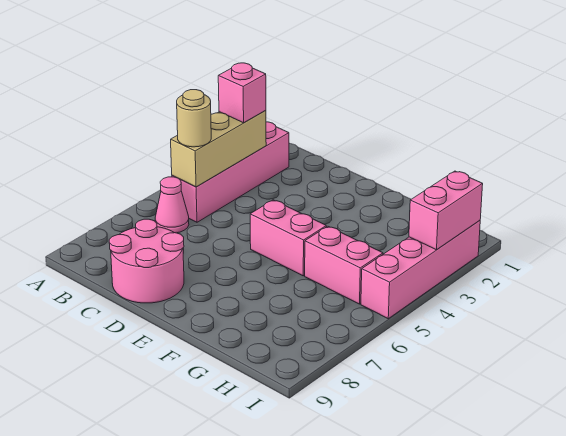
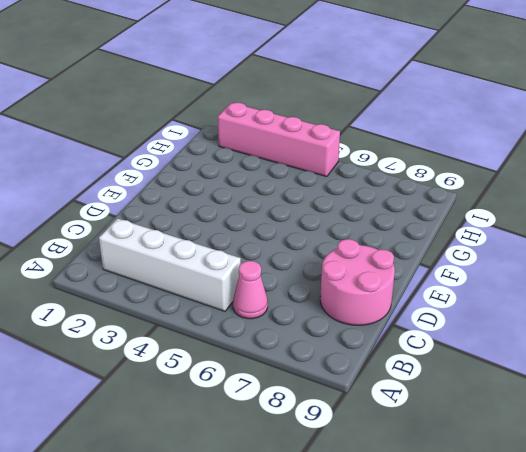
white brick B2:B5 level 1 -> pink brick B2:B5 level 1
none -> pink brick E5:F5 level 1
none -> pink brick G5:H5 level 1

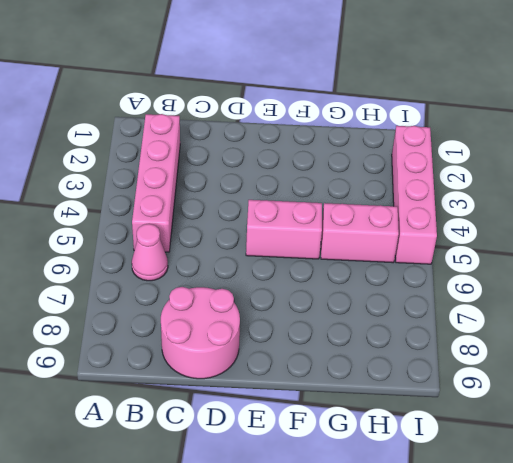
none -> tan brick B3:B5 level 2
none -> pink brick I2:I3 level 2

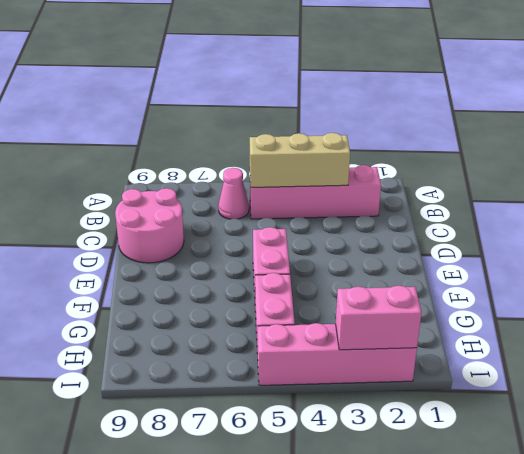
none -> pink brick B3 level 3
none -> tan round brick B5 level 3

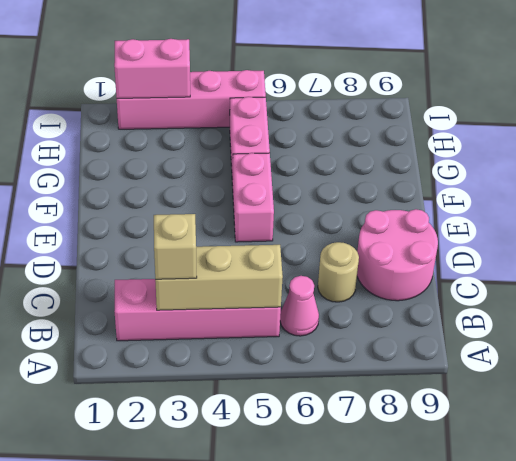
tan brick B3 level 3 -> pink brick B3 level 3
tan round brick C7 level 1 -> tan round brick B5 level 3

